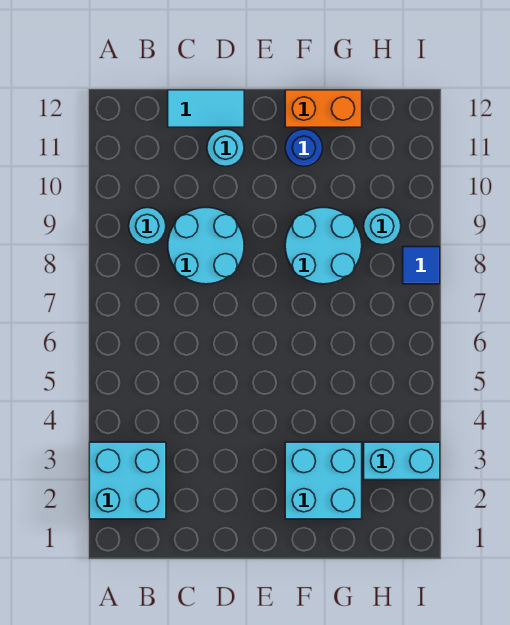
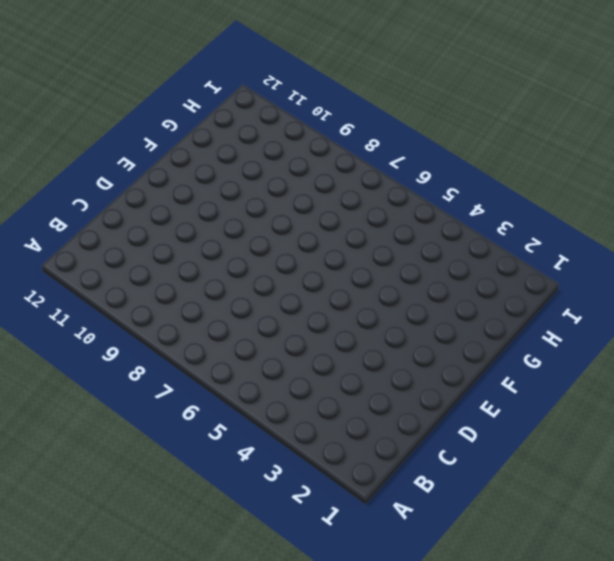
none -> cyan brick A2:B3 level 1
none -> cyan round brick B9 level 1
none -> cyan round brick C8:D9 level 1

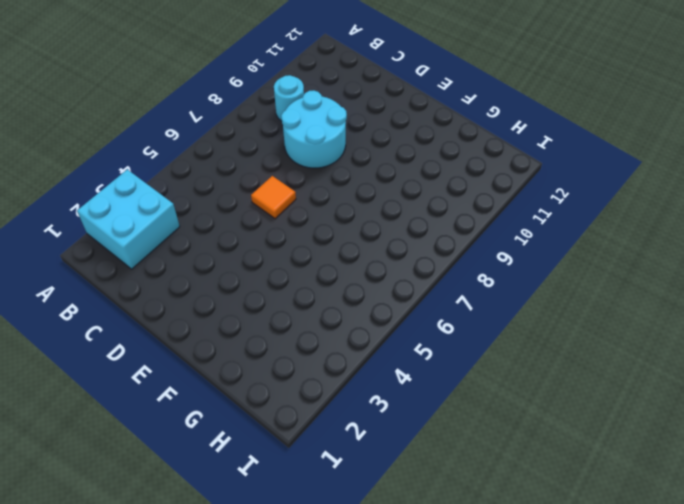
orange tile D6 level 1 -> none
none -> cyan tile C12:D12 level 1
none -> cyan round brick D11 level 1
none -> cyan brick F2:G3 level 1

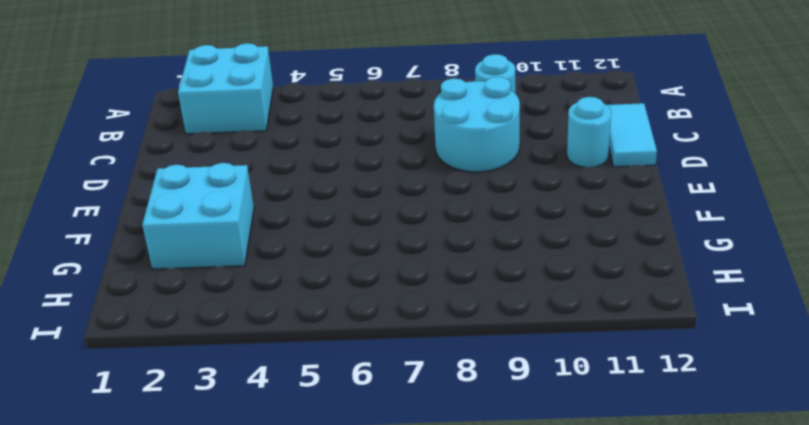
none -> cyan round brick F8:G9 level 1
none -> blue round brick F11 level 1
none -> orange brick F12:G12 level 1

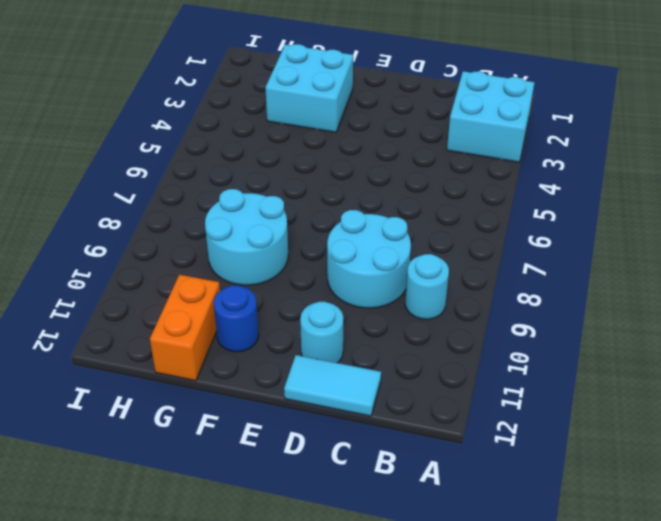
orange brick G11:G12 level 1 -> orange brick F12:G12 level 1
none -> cyan brick H3:I3 level 1
none -> cyan round brick H9 level 1
none -> blue tile I8 level 1

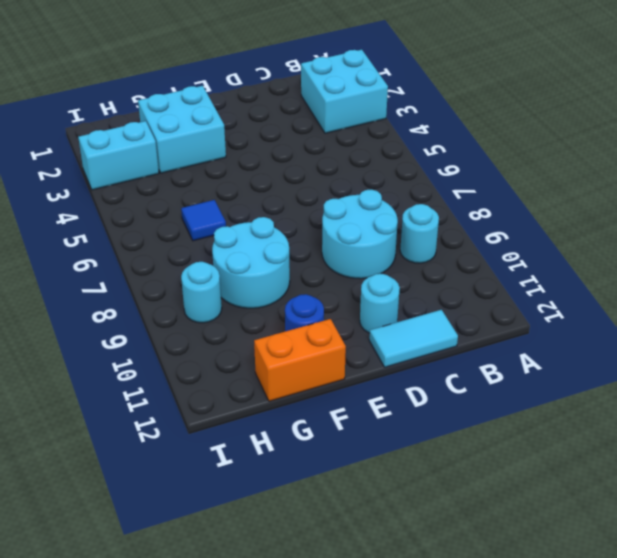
blue tile G6 level 1 -> blue tile I8 level 1

